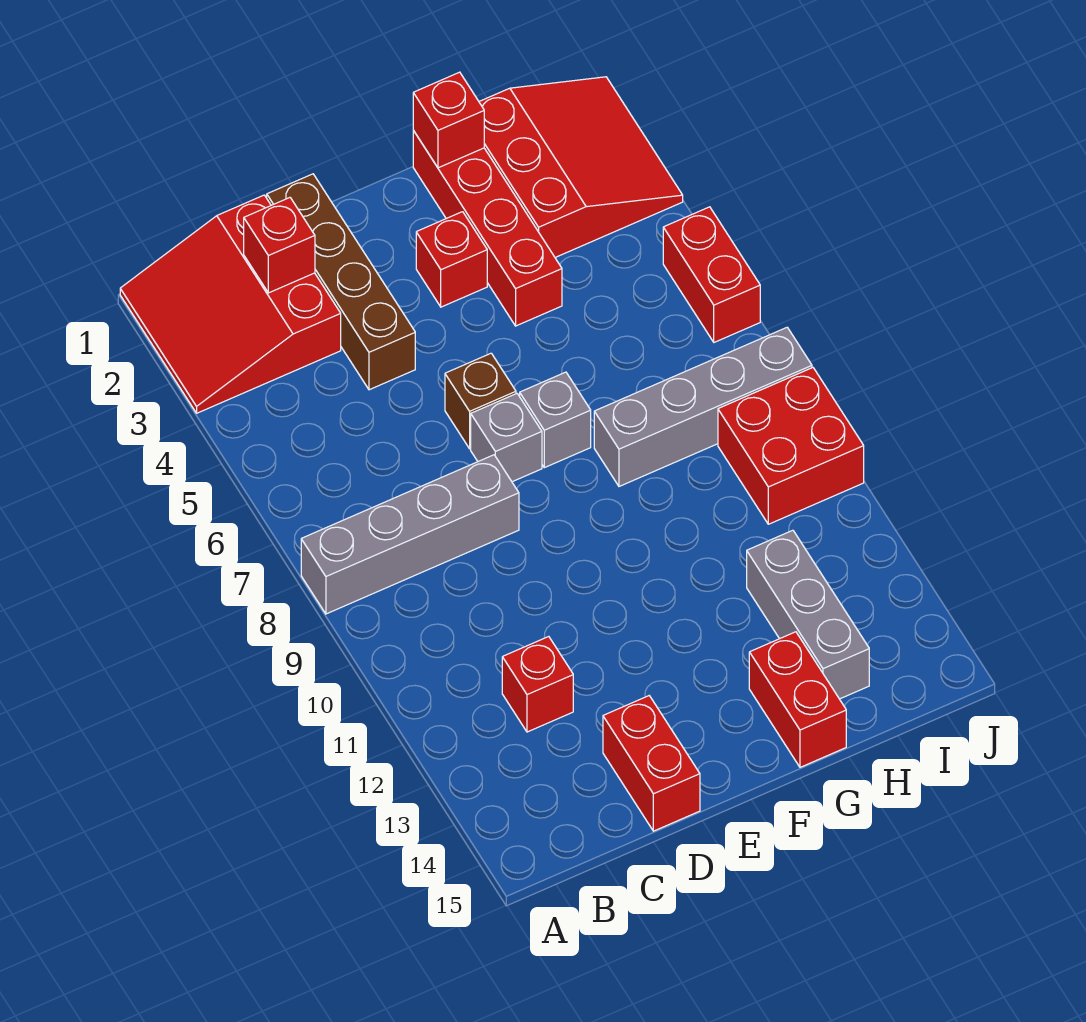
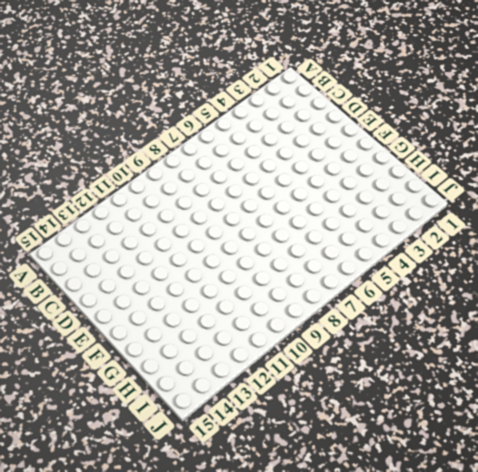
none -> red slope A1:C3 level 1 top C
none -> grey brick A8:D8 level 1
none -> red brick C12 level 1

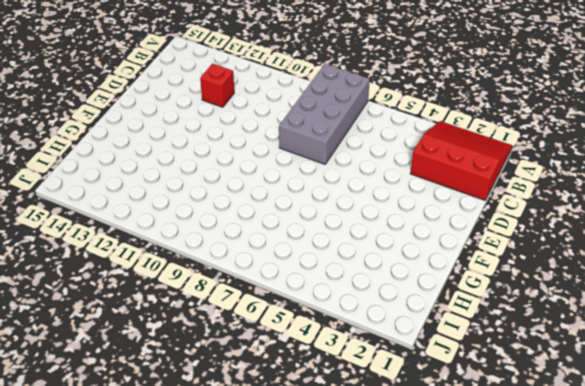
grey brick A7:D8 level 1 -> grey brick A8:D8 level 1
none -> brown brick D1:D4 level 1
none -> red brick D14:D15 level 1
none -> brown brick E6 level 1

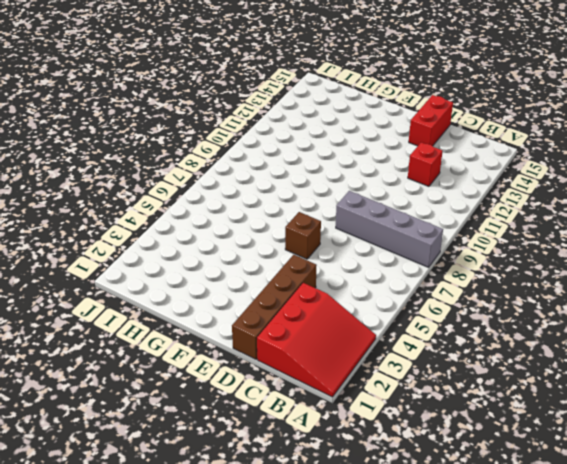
none -> grey brick E7 level 1
none -> red brick F3 level 1
none -> grey brick F7 level 1

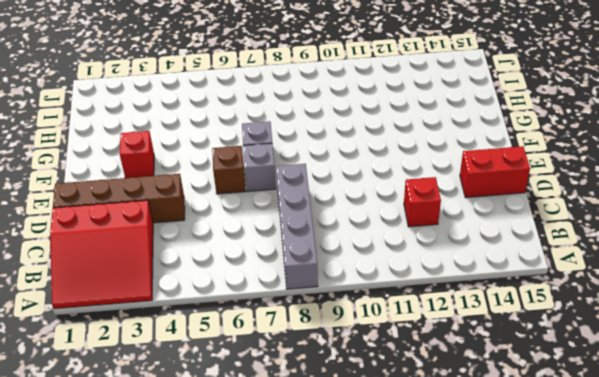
none -> red brick G1:G4 level 1
none -> grey brick G8:J8 level 1
none -> red brick G14:G15 level 1

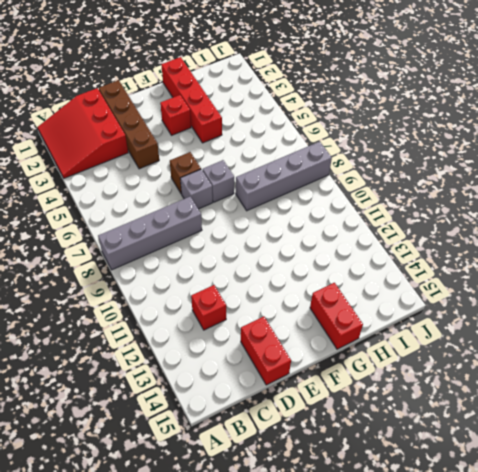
none -> red slope H1:J3 level 1 top H
none -> grey brick H12:H14 level 1
none -> red brick I9:J10 level 1

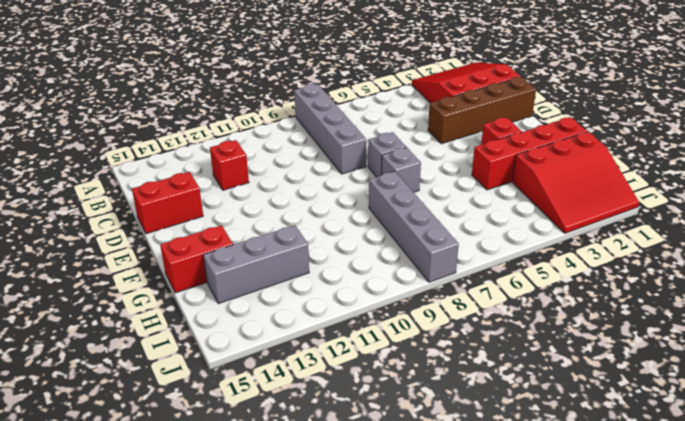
none -> brown brick E6 level 1
none -> red brick I9:J10 level 1
none -> red brick J5:J6 level 1

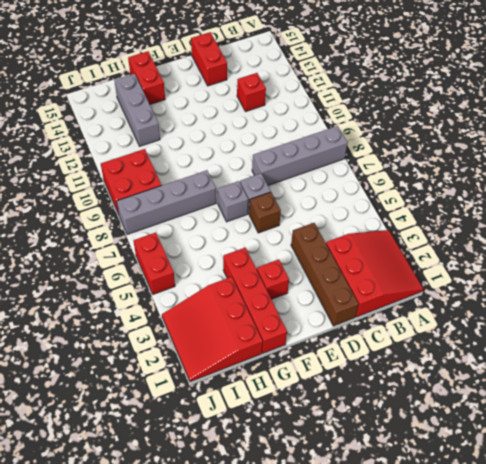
none -> red brick C2 level 2
none -> red brick G1 level 2

